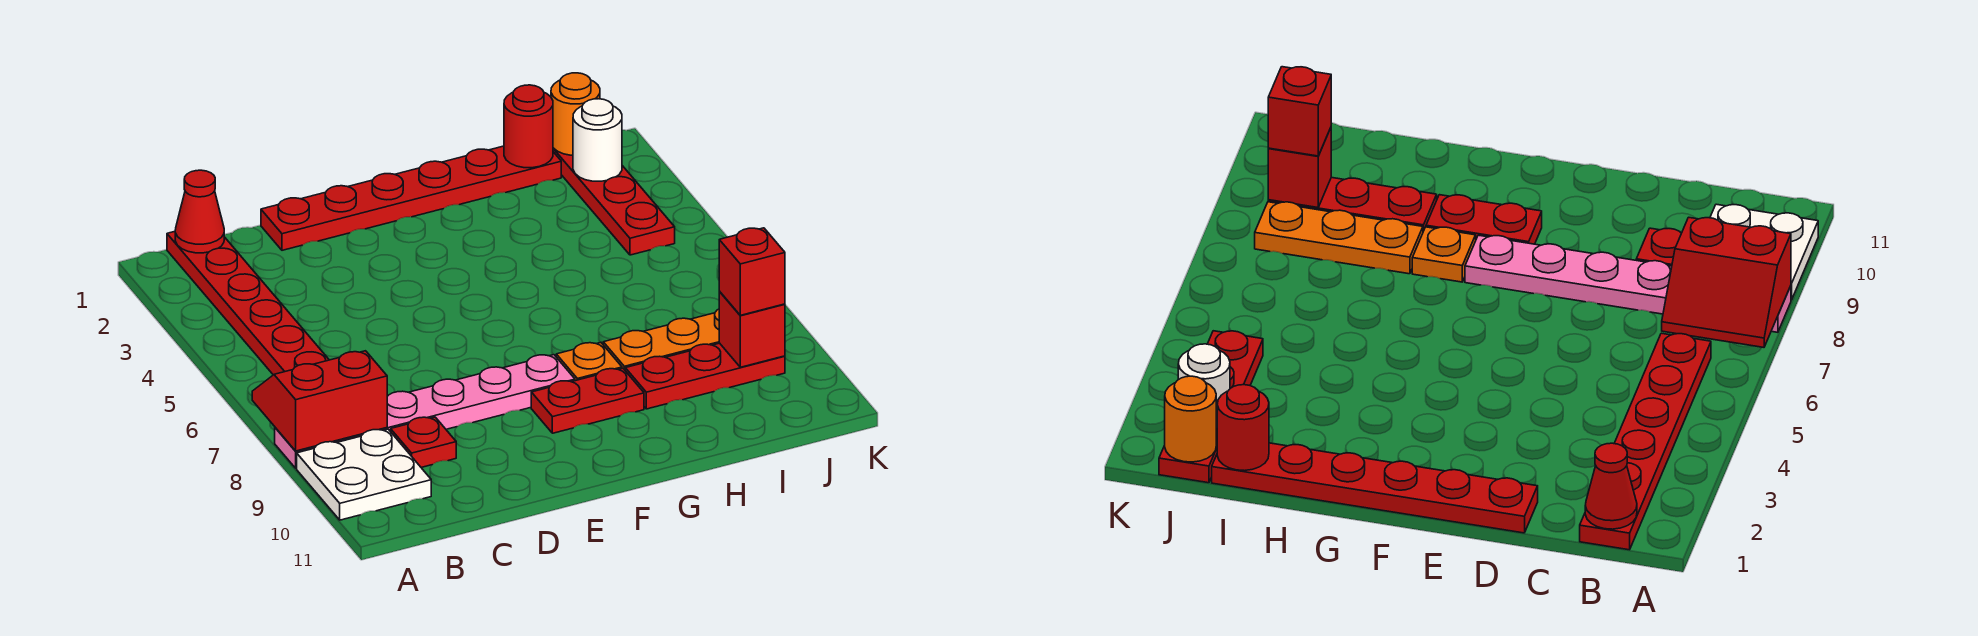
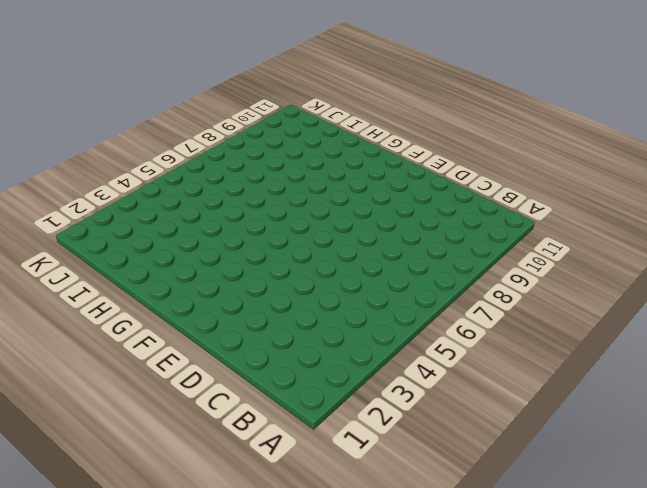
none -> pink plate A8:F8 level 1
none -> white plate A9:B10 level 1
none -> red plate B1:B6 level 1

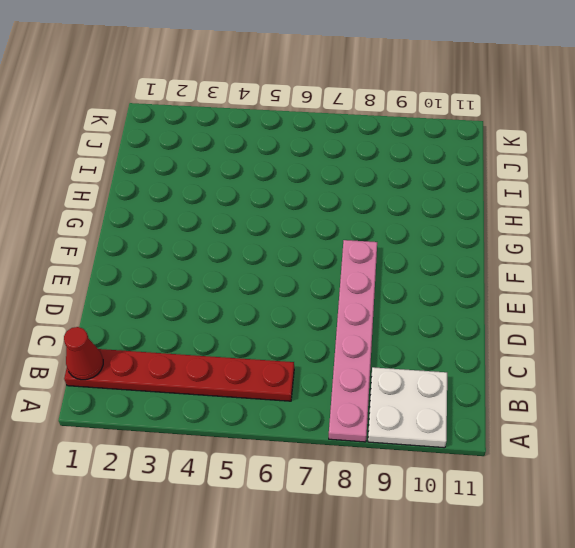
none -> red plate C9 level 1
none -> red plate D1:I1 level 1
none -> red plate F9:G9 level 1

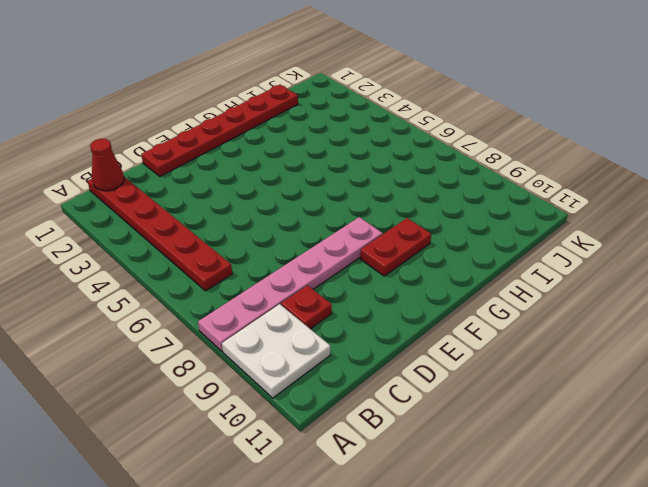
none -> orange plate G8 level 1
none -> orange plate H8:J8 level 1
none -> red plate H9:J9 level 1

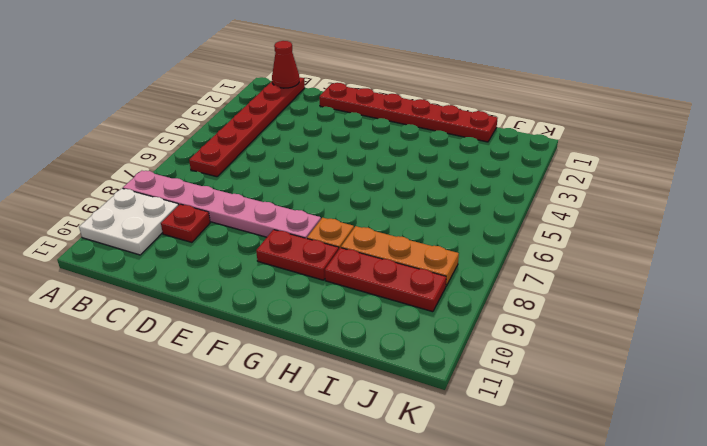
none -> red plate J1:J4 level 1
none -> red slope A7:B8 level 2 top 8
none -> red round brick I1 level 2

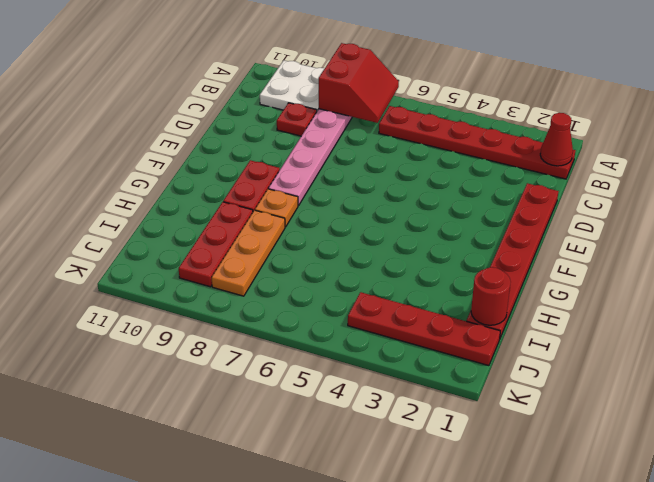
none -> orange round brick J1 level 2
none -> white round brick J2 level 2
none -> red brick J9 level 2

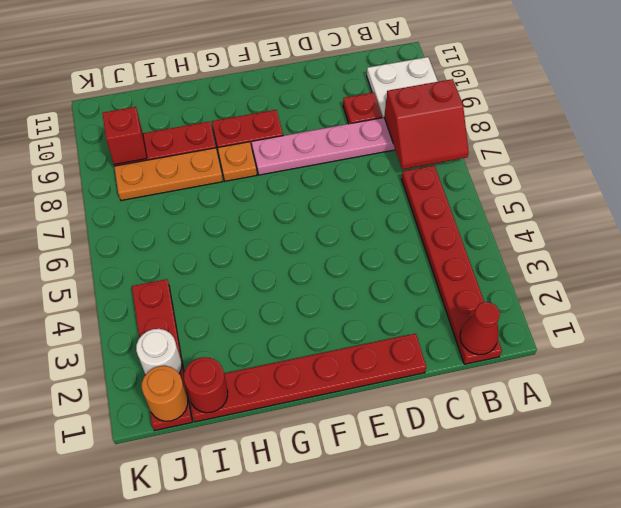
none -> red brick J9 level 3

